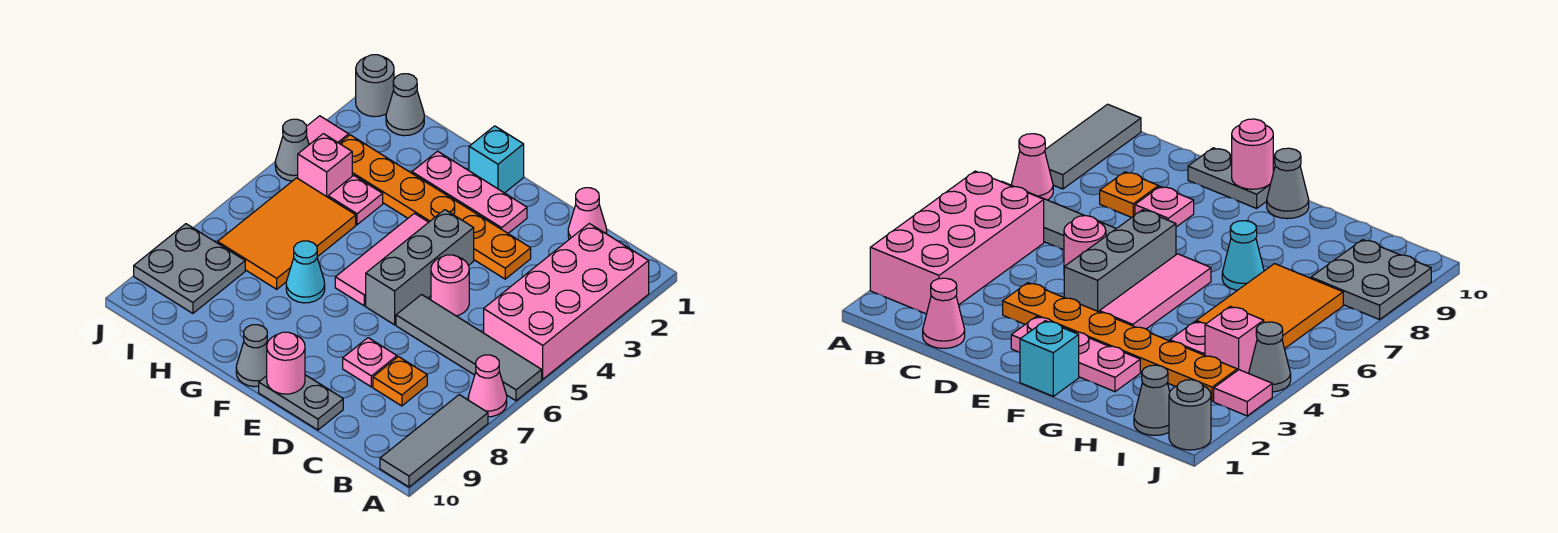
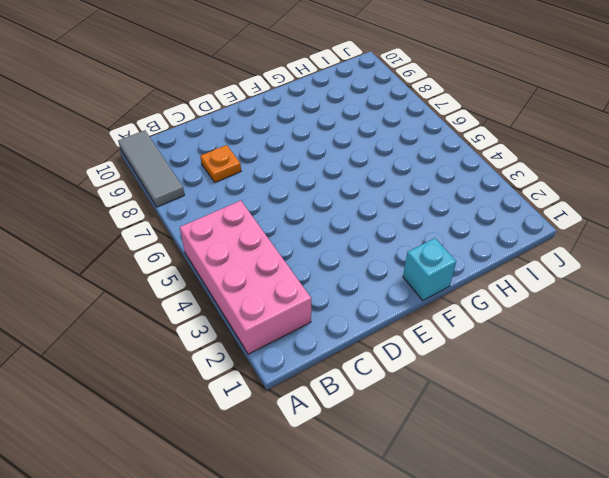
none -> grey tile A6:D6 level 1
none -> pink cone A7 level 1
none -> pink cone C1 level 1

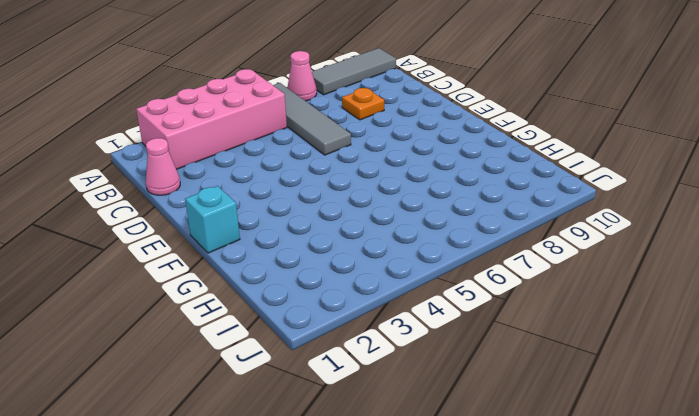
none -> orange plate D3:I3 level 1
none -> pink round brick D5 level 1
none -> pink plate D8 level 1

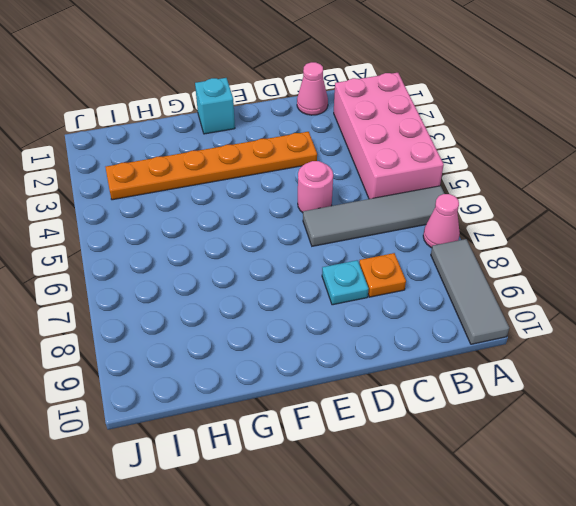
cyan plate D8 level 1 -> pink plate D8 level 1
none -> grey plate D10:E10 level 1
none -> pink plate E2:G2 level 1
none -> grey brick E4:E6 level 1

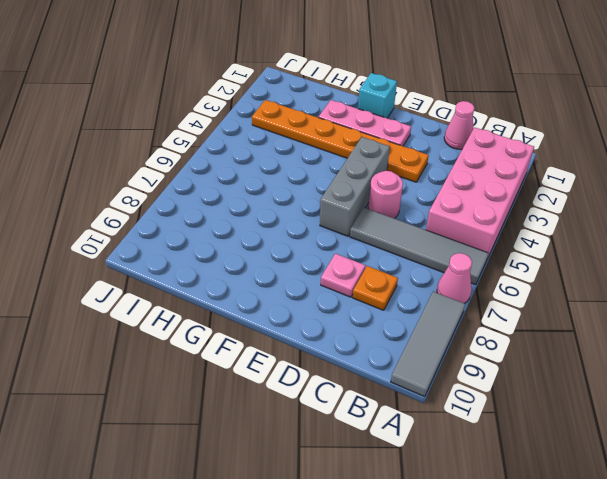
none -> grey plate D10:E10 level 1
none -> pink tile F4:F6 level 1
none -> grey cone F10 level 1

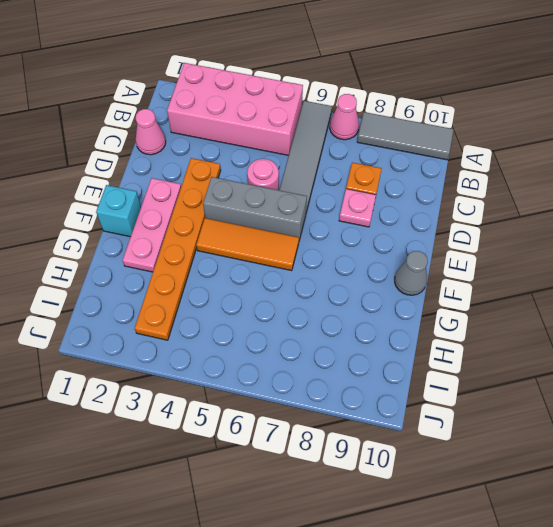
orange tile F4:F6 level 1 -> pink tile F4:F6 level 1
none -> grey plate D10:E10 level 1
none -> cyan cone G7 level 1
none -> pink plate H4 level 1

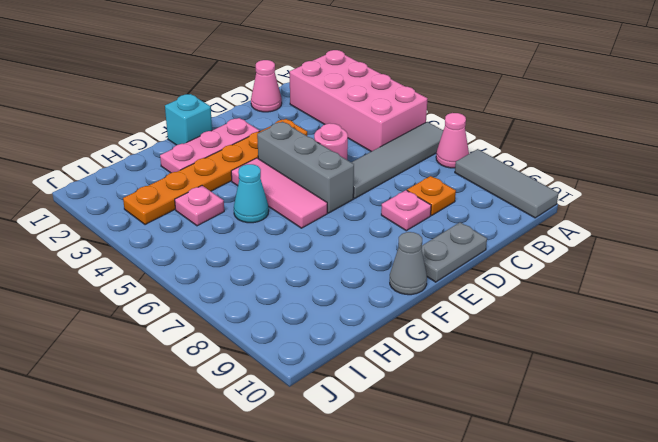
cyan cone G5 level 1 -> cyan cone G7 level 1
none -> orange tile H5:I7 level 1
none -> grey cone I1 level 1
none -> pink brick I4 level 1

